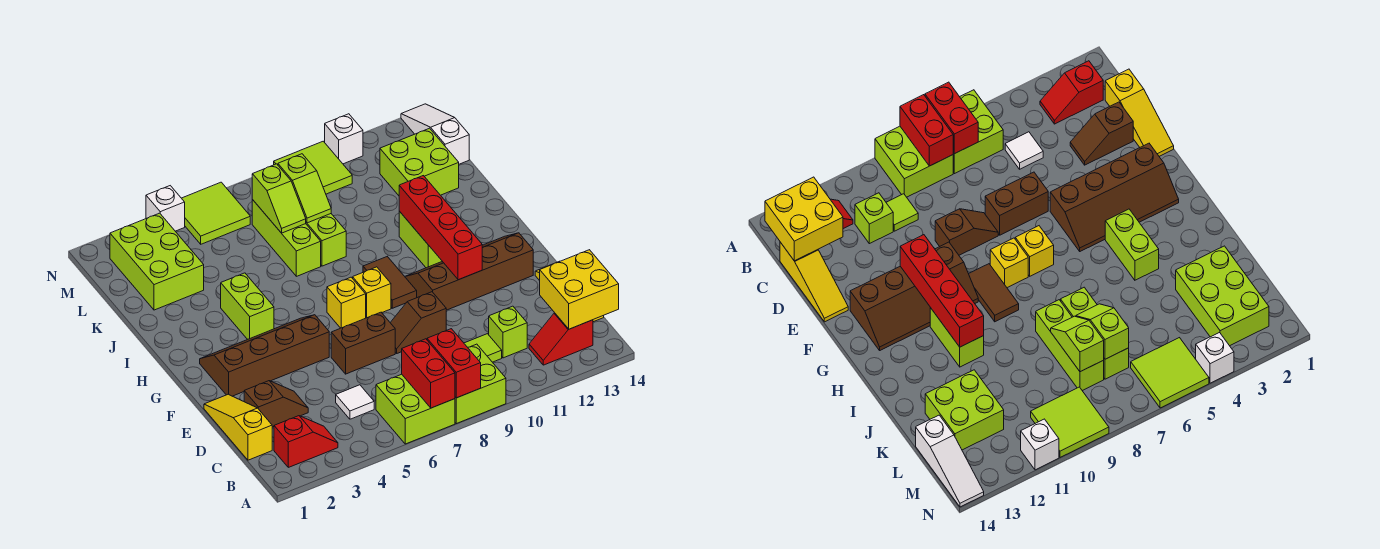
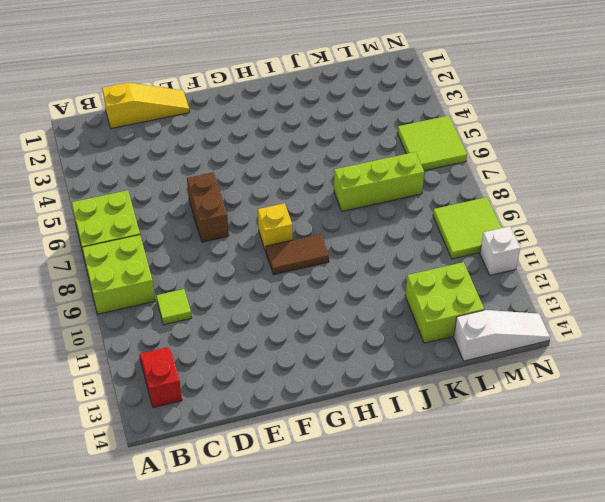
none -> red slope B2:B3 level 1 top 2
none -> white tile C5 level 1
none -> lime brick C11 level 1
none -> yellow slope C14:E14 level 1 top C

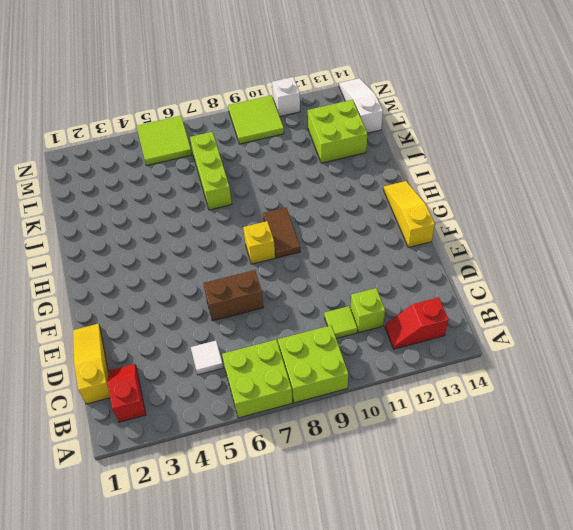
red slope B2:C2 level 1 top B -> red slope B2:B3 level 1 top 2
yellow slope F14:H14 level 1 top F -> yellow slope C14:E14 level 1 top C
none -> brown slope D2:D3 level 1 top 2
none -> brown slope E8:E9 level 1 top 9
none -> brown slope F2:G5 level 1 top F
none -> brown slope F10:G13 level 1 top F

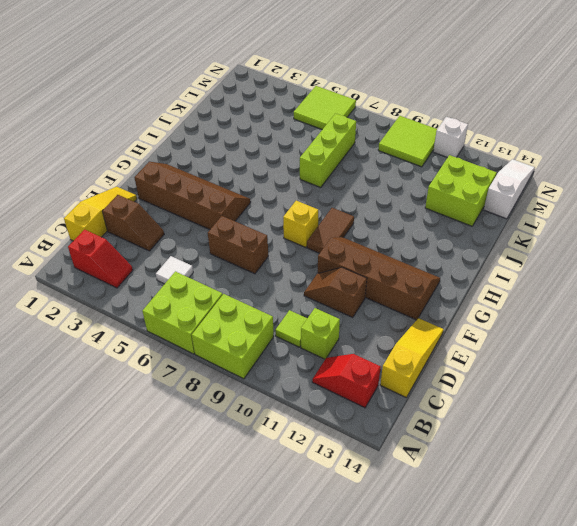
brown slope E10:E11 level 1 top 11 -> brown slope E8:E9 level 1 top 9
none -> yellow brick G7 level 1
none -> lime brick H4:I4 level 1
none -> lime brick H11:I11 level 1
none -> lime brick J8:L8 level 1

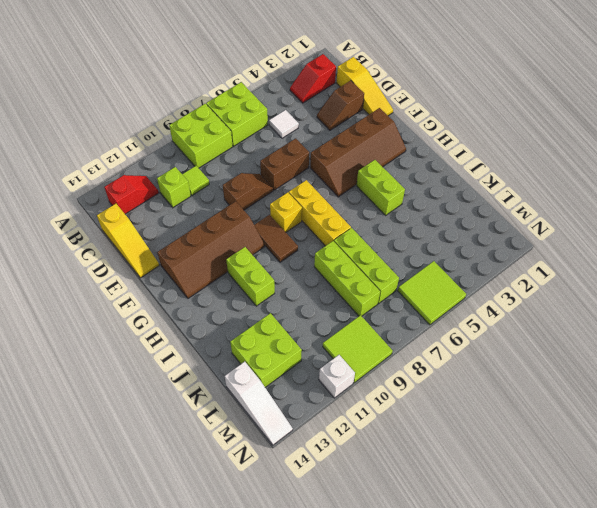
yellow brick G7:I7 level 1 -> yellow brick G7 level 1
none -> lime brick K2:M3 level 1
none -> white brick N4 level 1
none -> red brick A7:B7 level 2
none -> red brick A8:B8 level 2

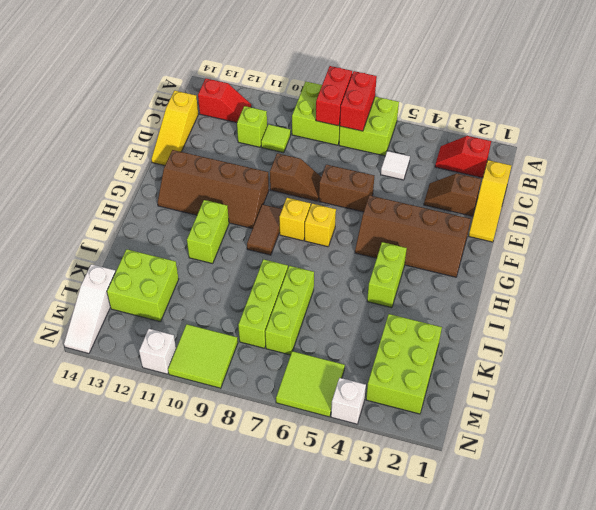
none -> yellow brick B13:C14 level 2
none -> red brick F11:I11 level 2
none -> lime slope K7:L7 level 2 top L
none -> lime slope K8:L8 level 2 top L

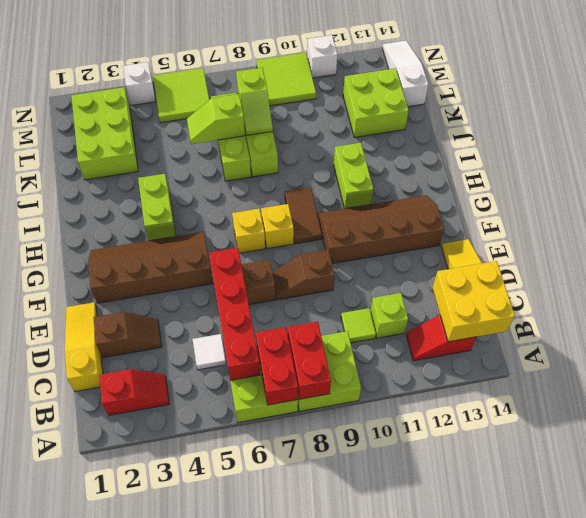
red brick B6:E6 level 2 -> red brick F11:I11 level 2
lime slope K6:K7 level 2 top 7 -> lime slope K7:L7 level 2 top L

